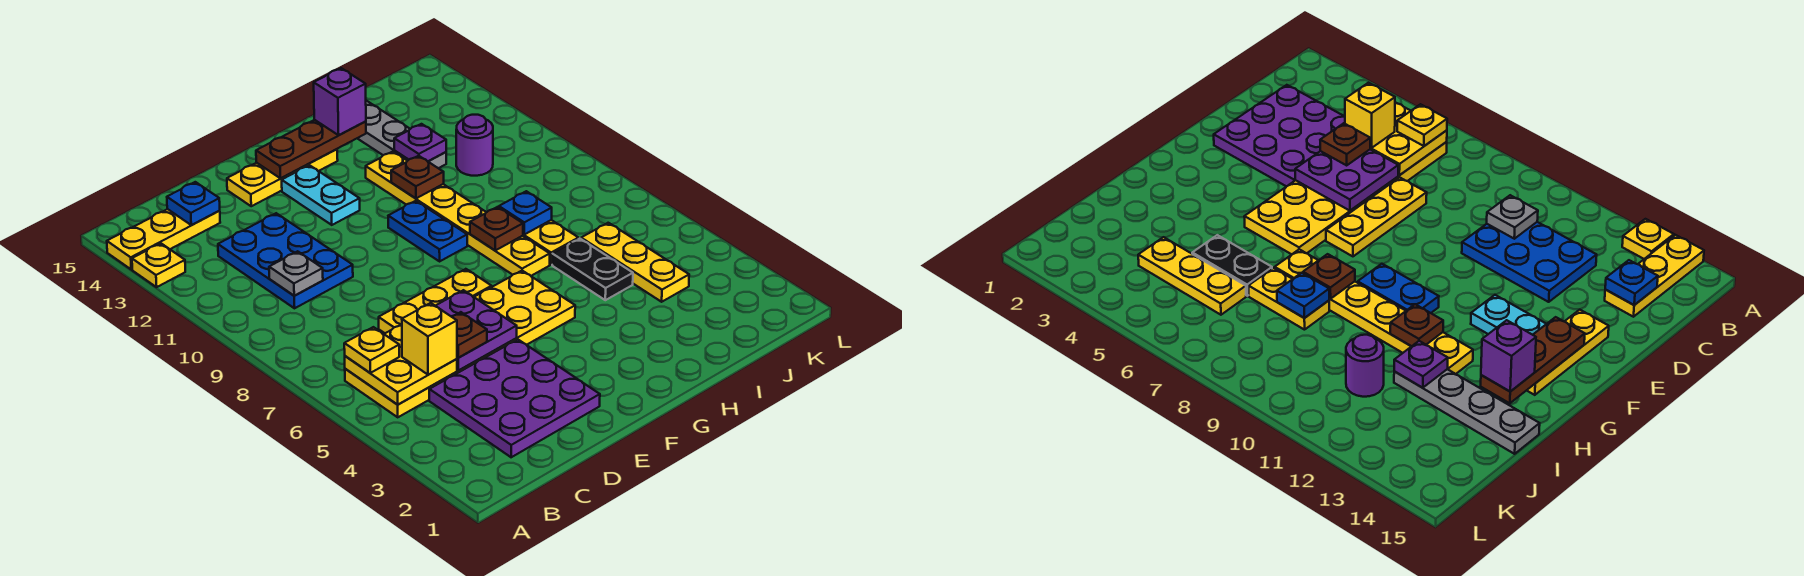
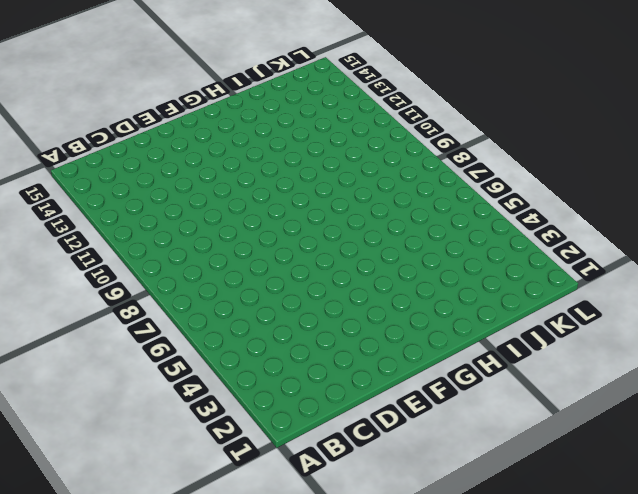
none -> yellow plate A13 level 1
none -> yellow plate A14:C14 level 1
none -> yellow plate B5:G6 level 1

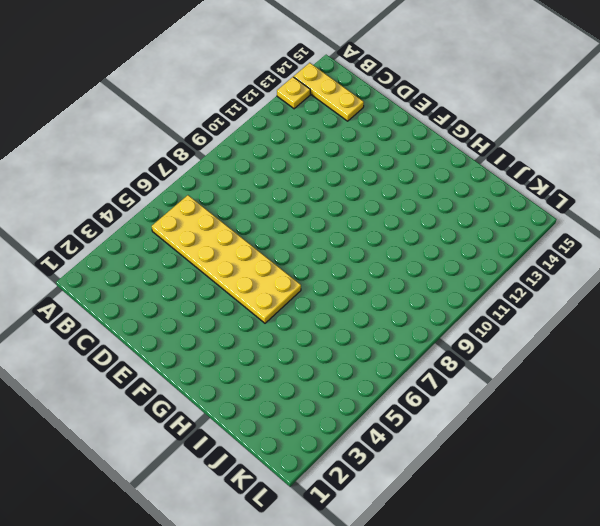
none -> purple plate C2:E4 level 1
none -> blue plate C10:D12 level 1
none -> yellow plate D7:F7 level 1

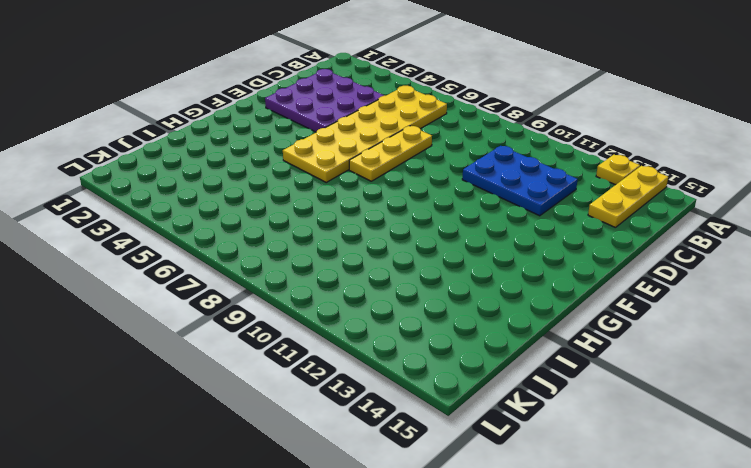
none -> yellow plate E14:G14 level 1
none -> cyan plate F12:F13 level 1
none -> blue plate G9:G10 level 1

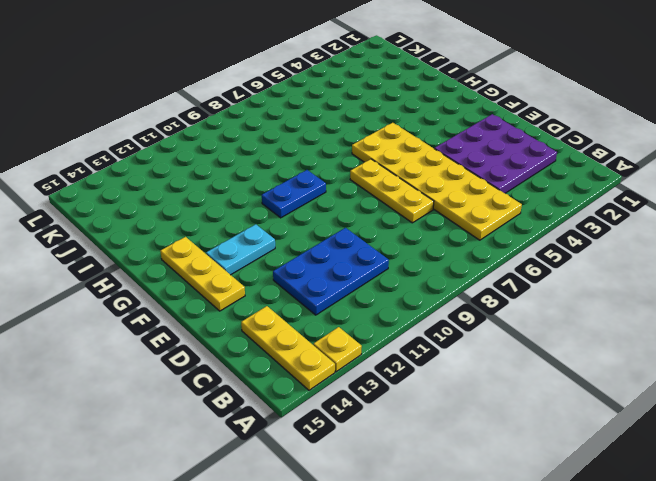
none -> yellow plate H7:H12 level 1
none -> black plate I5:I6 level 1
none -> yellow plate I7:I8 level 1

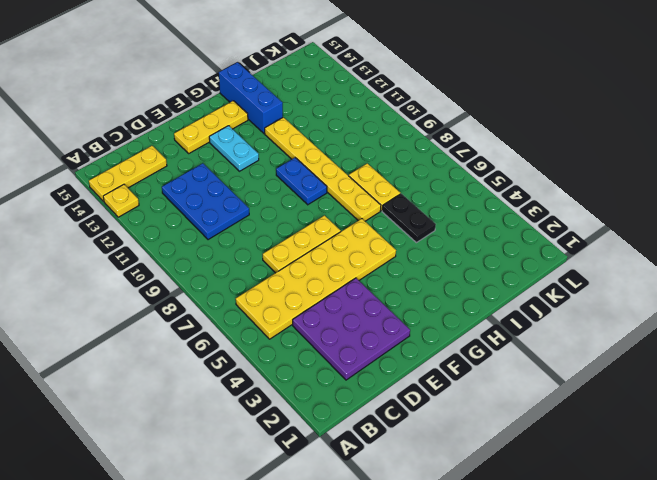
blue brick H13:H15 level 1 -> none
none -> grey plate I12:I15 level 1
none -> yellow plate J4:J6 level 1
none -> purple round brick J11 level 1

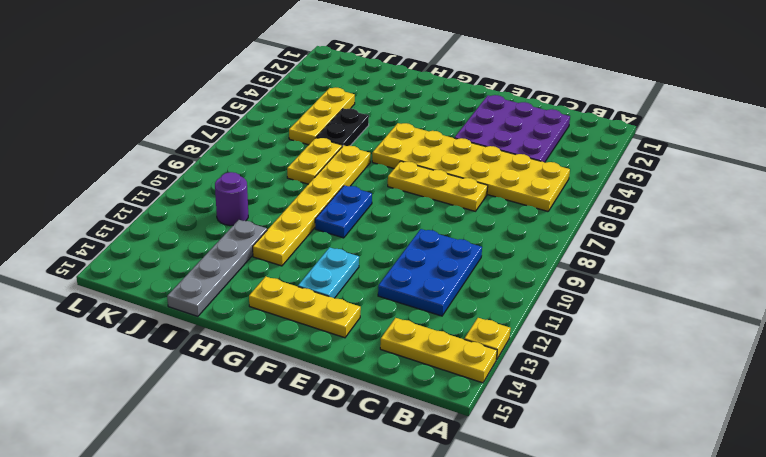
none -> yellow plate B5:C6 level 2
none -> grey plate C10 level 2
none -> blue plate C14 level 2

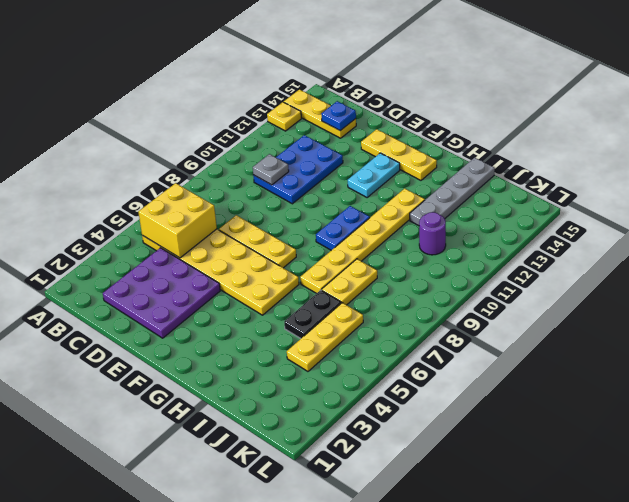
yellow brick B5:C6 level 2 -> yellow plate B5:C6 level 2
none -> purple plate D5:E6 level 2
none -> brown plate F14:H14 level 2
none -> brown plate H8 level 2

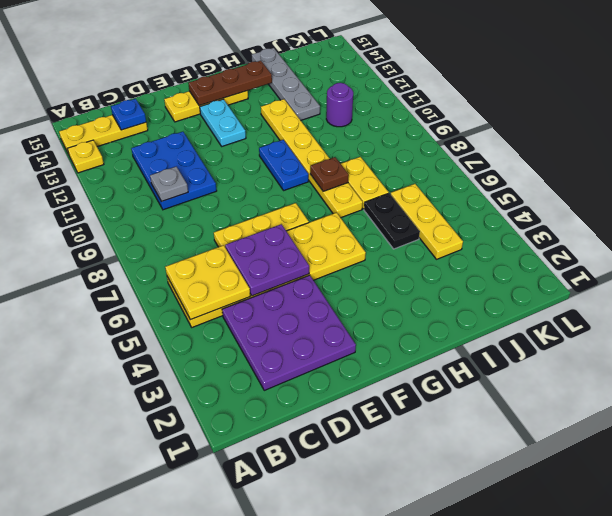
none -> brown plate H11 level 2
none -> blue plate I8 level 2
none -> purple plate I12 level 2

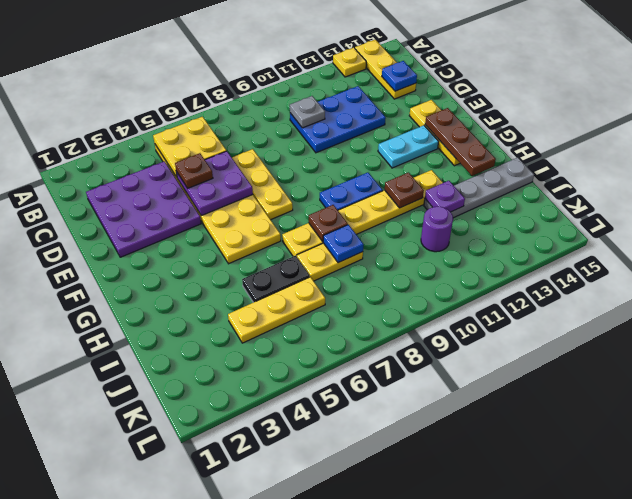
none -> yellow plate B6 level 3
none -> yellow brick C5 level 3
none -> purple brick H14 level 3

